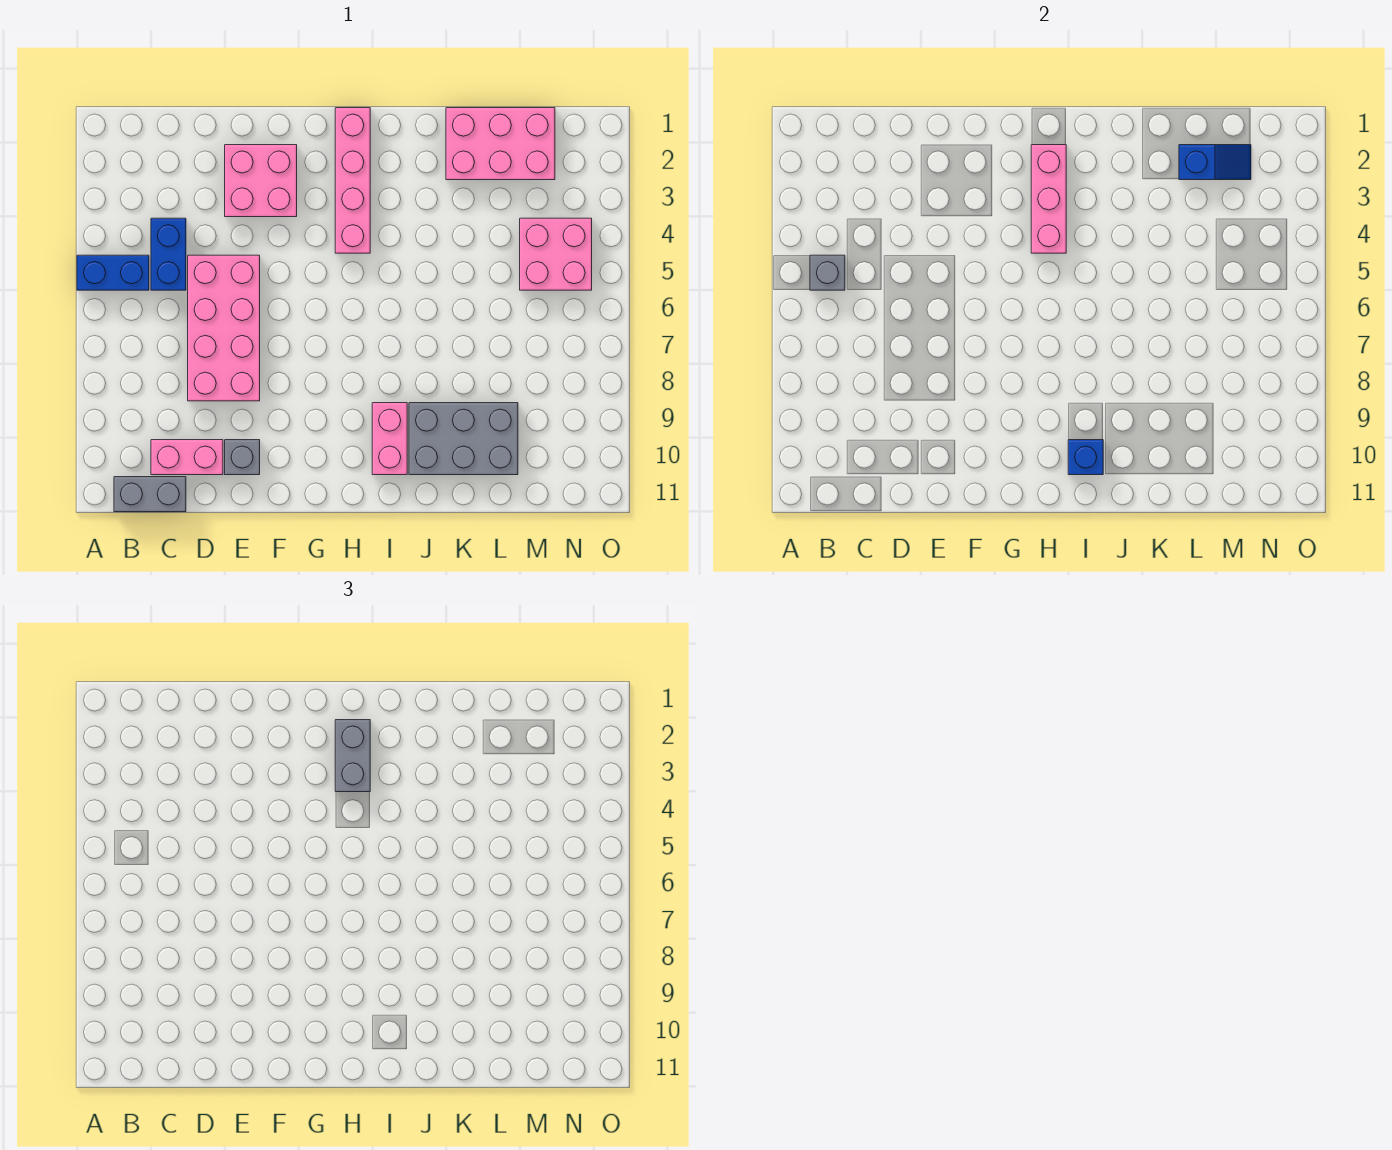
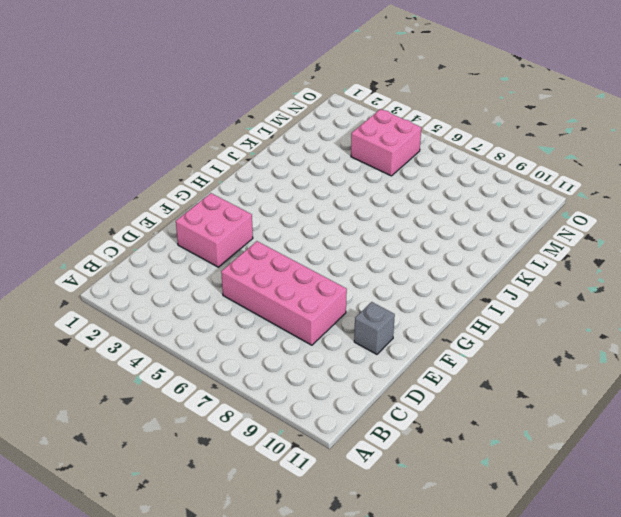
none -> blue brick A5:B5 level 1
none -> grey brick B11:C11 level 1
none -> blue brick C4:C5 level 1

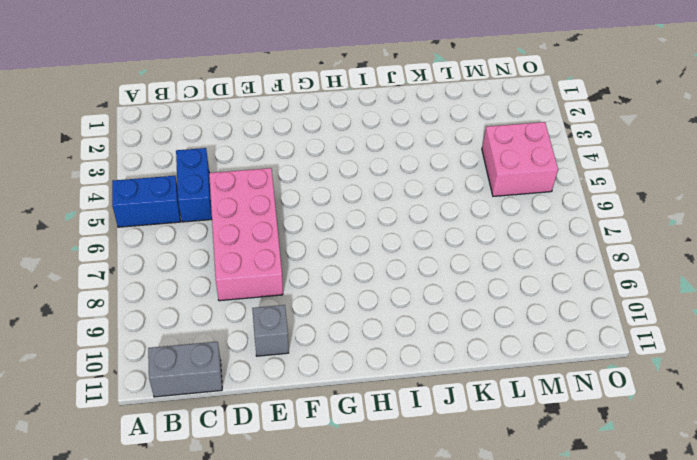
none -> pink brick C10:D10 level 1
none -> pink brick E2:F3 level 1
none -> pink brick H1:H4 level 1

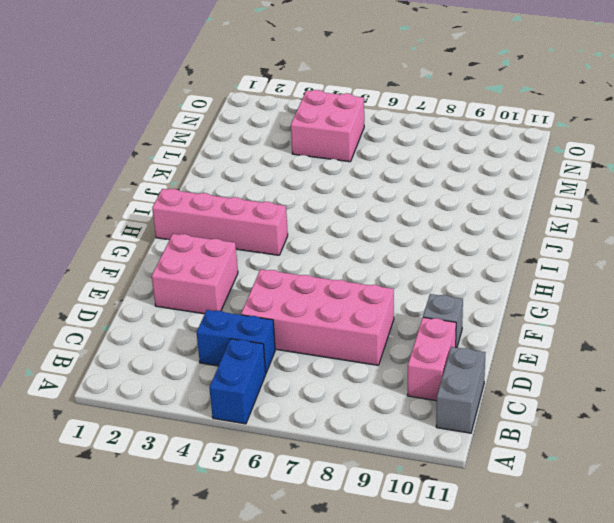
none -> pink brick I9:I10 level 1
none -> grey brick J9:L10 level 1
none -> pink brick K1:M2 level 1

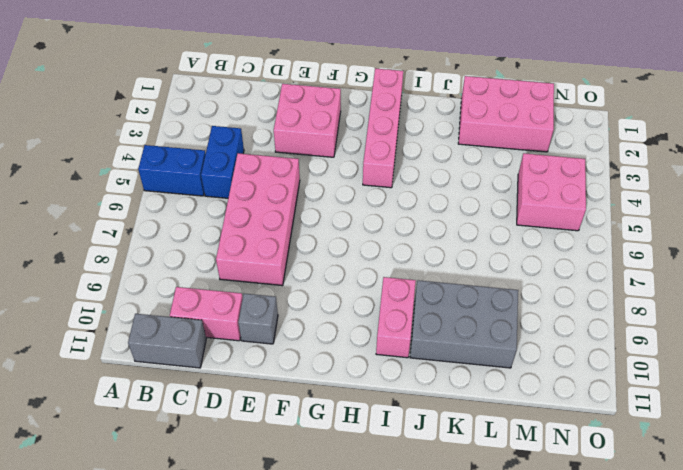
none -> grey brick B5 level 2
none -> pink brick H2:H4 level 2
none -> blue brick I10 level 2

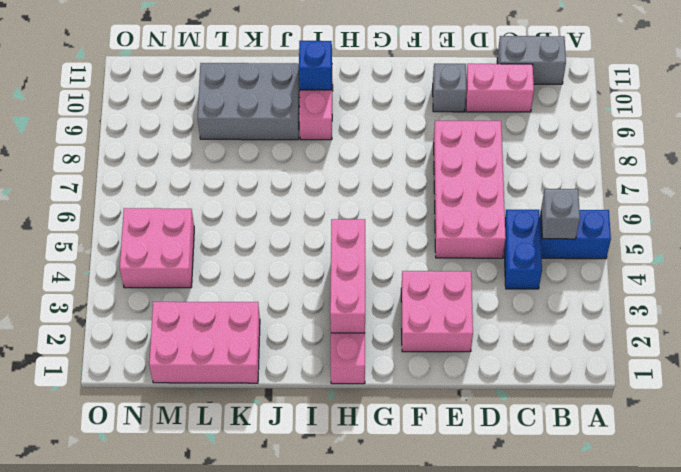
none -> blue slope L2:M2 level 2 top L
none -> grey brick H2:H3 level 3

